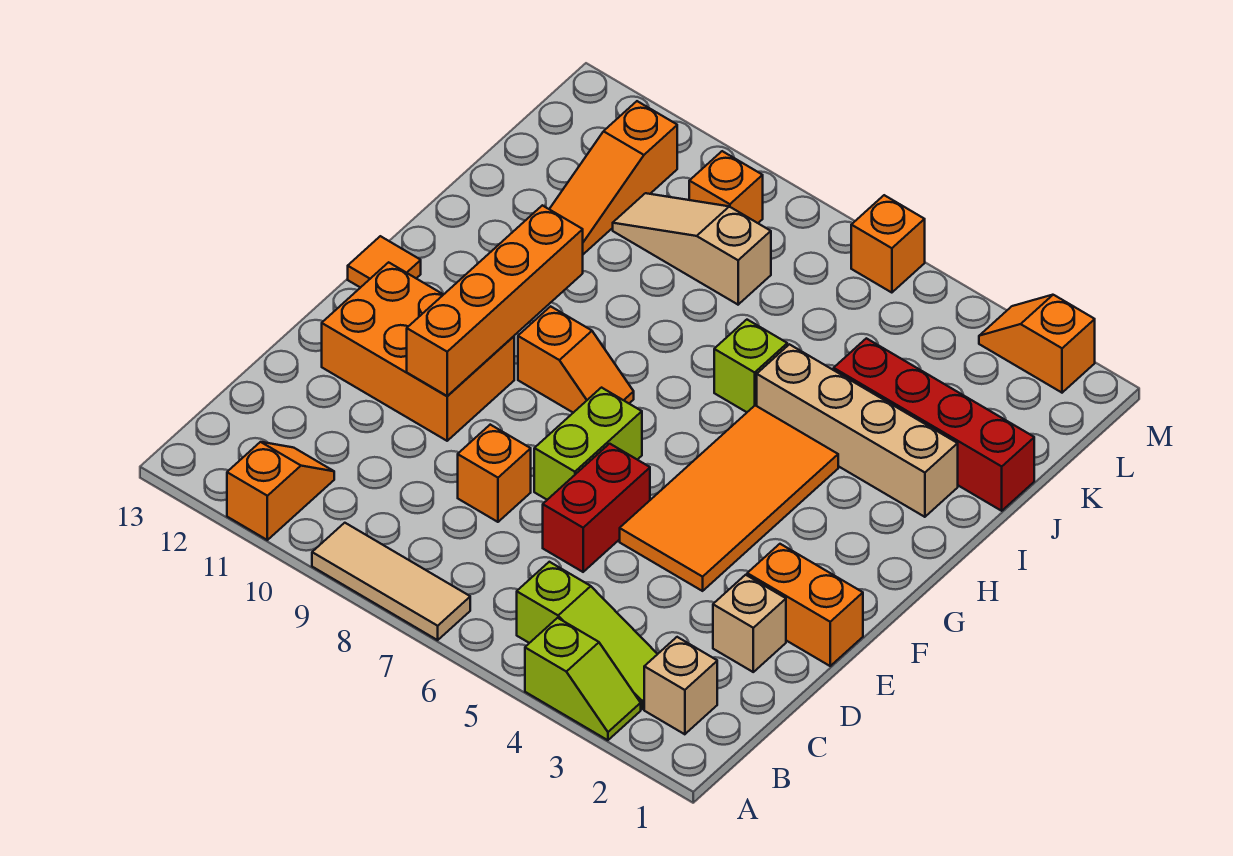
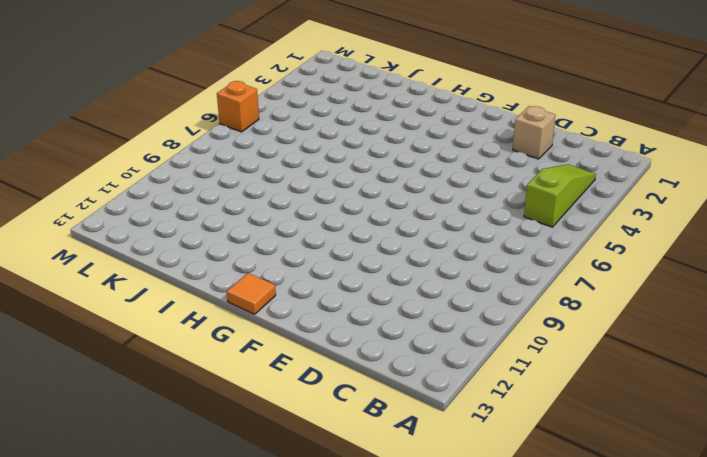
none -> lime slope A3:A4 level 1 top 4
none -> tan tile A7:A9 level 1
none -> orange slope A11:B11 level 1 top A

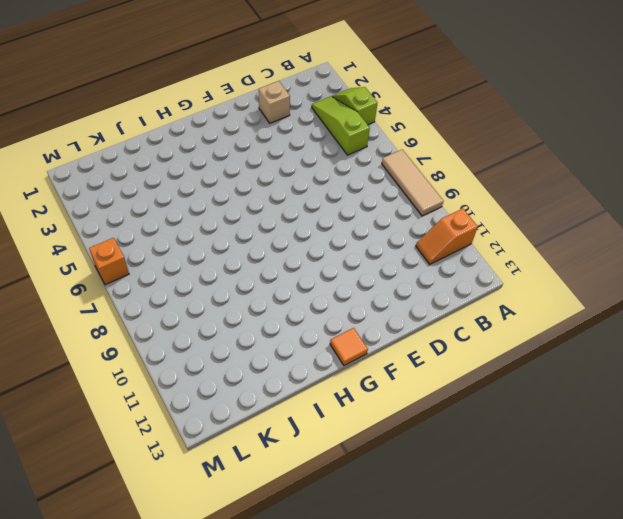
none -> tan brick B2 level 1
none -> red brick D6:E6 level 1
none -> orange brick D8 level 1

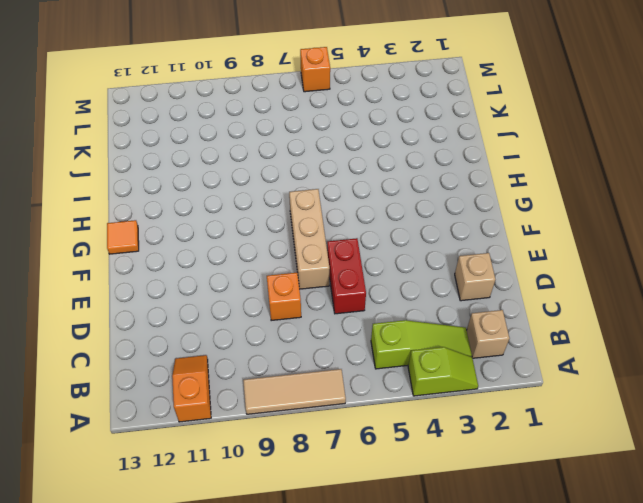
tan brick E7:G7 level 1 -> lime brick E7:F7 level 1
none -> orange brick E1:E2 level 1
none -> orange tile E4:H5 level 1
none -> orange brick E10:F12 level 1

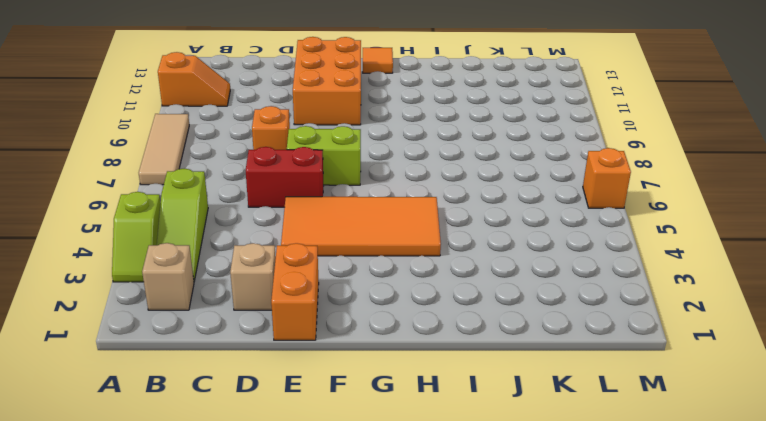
none -> orange slope G8:G9 level 1 top 9
none -> tan brick I2:I5 level 1
none -> lime brick I6 level 1

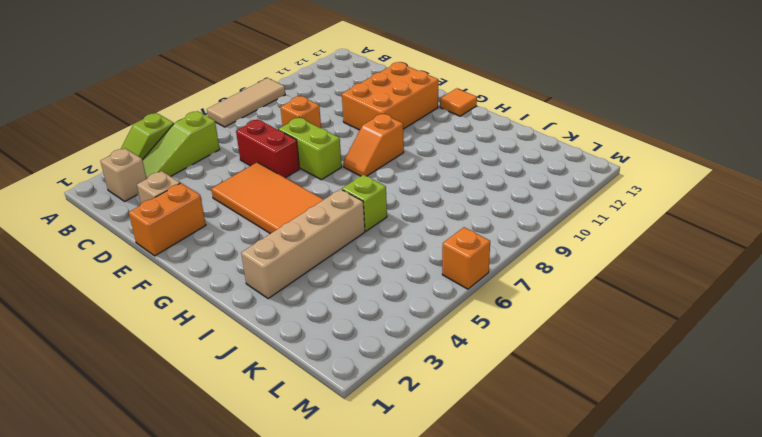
none -> orange slope A11:B11 level 1 top A
none -> red brick J1:J4 level 1
none -> orange slope J11:L11 level 1 top L

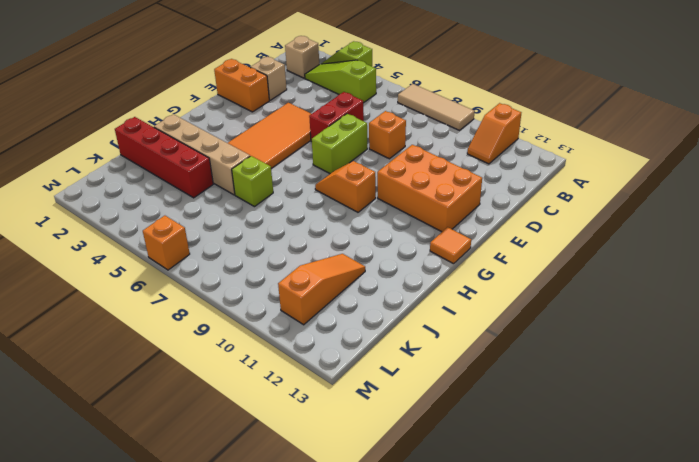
none -> tan slope K8:K10 level 1 top 8
none -> orange brick L9 level 1
none -> orange slope M2:M3 level 1 top 2

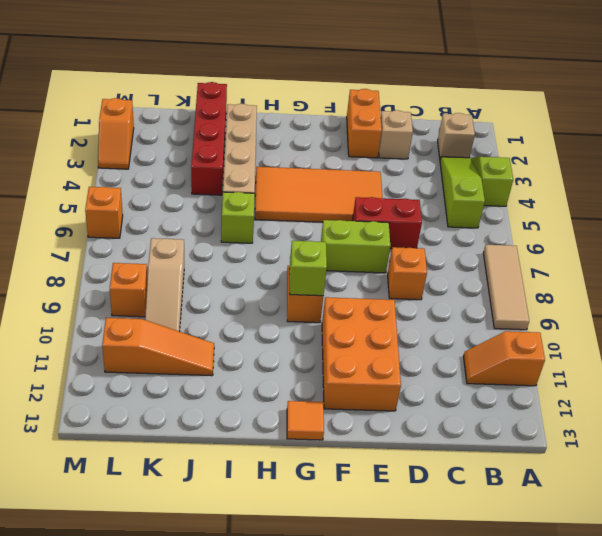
lime brick G9 level 2 -> none
none -> orange brick E10:H10 level 2

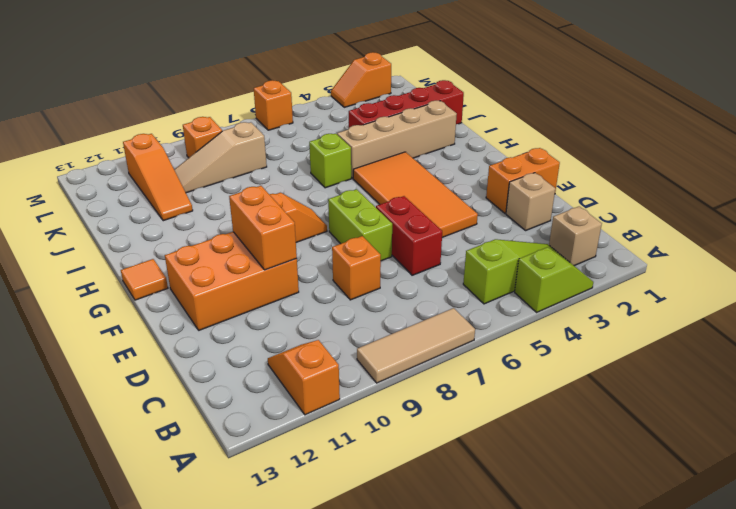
orange brick E10:F10 level 2 -> orange brick E10:H10 level 2

